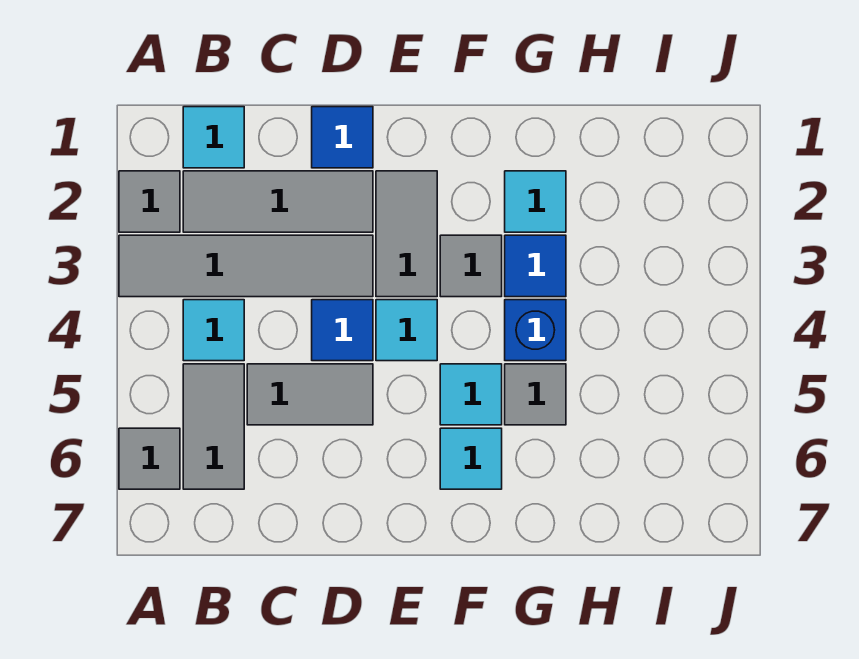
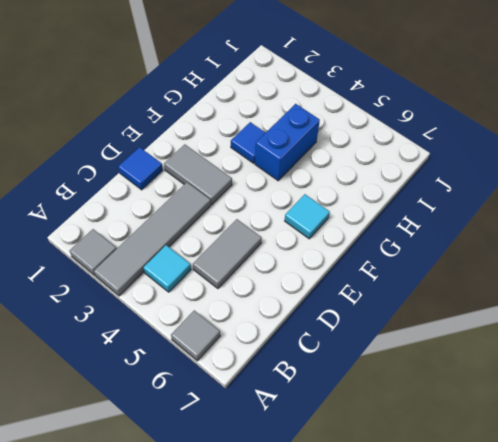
blue brick G4:H4 level 1 -> blue brick G4 level 1
none -> cyan tile B1 level 1
none -> grey tile B2:D2 level 1
none -> grey tile B5:B6 level 1

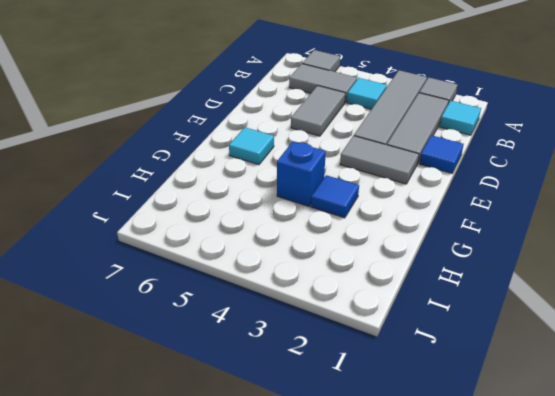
none -> blue tile D4 level 1
none -> cyan tile E4 level 1
none -> grey tile F3 level 1

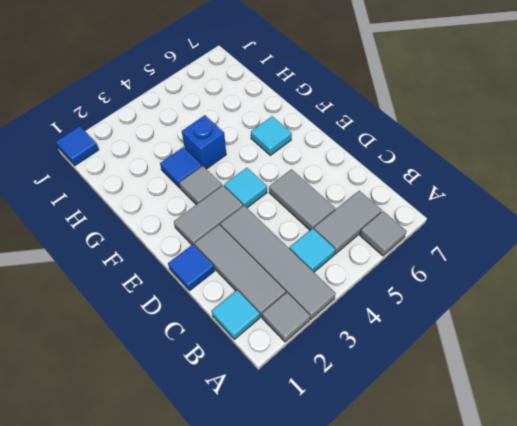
blue tile J1 level 1 -> blue tile D4 level 1
none -> cyan tile F5 level 1
none -> cyan tile G2 level 1
none -> grey tile G5 level 1

